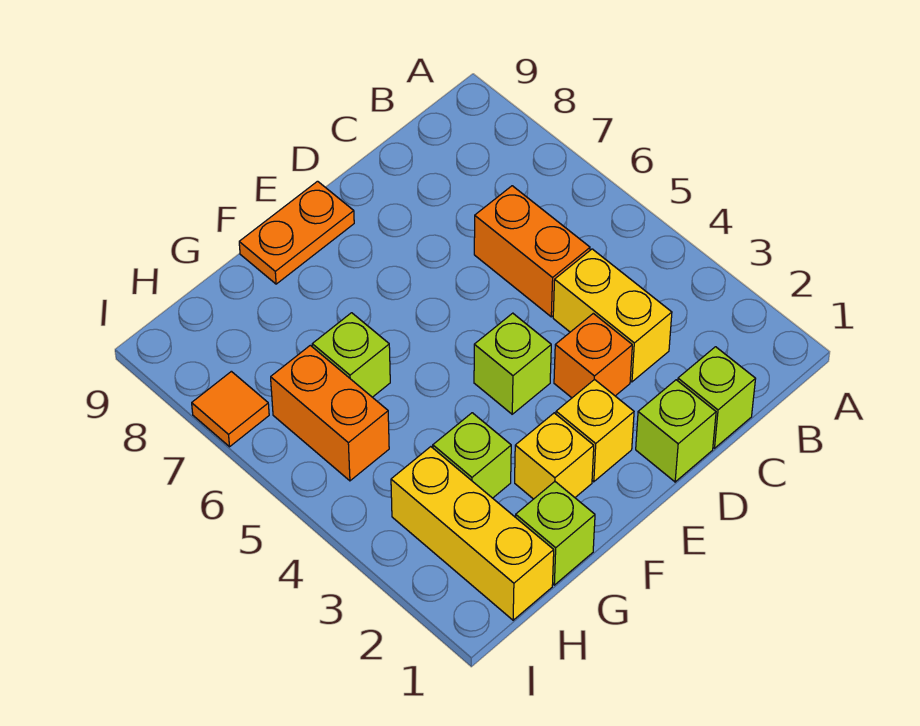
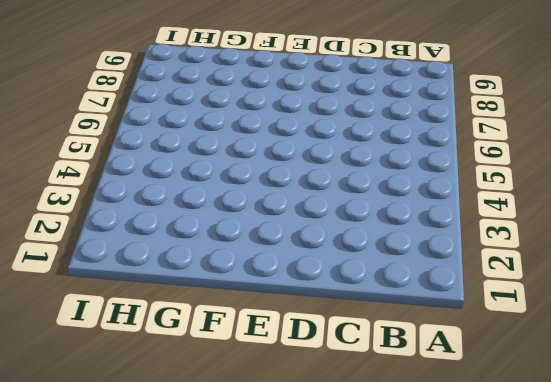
none -> lime brick C1 level 1
none -> yellow brick C3:C4 level 1
none -> orange brick C5:C6 level 1

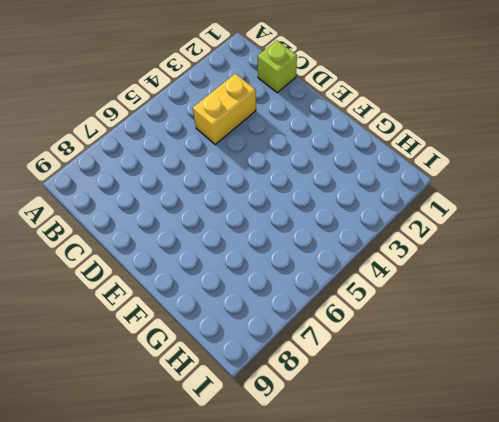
none -> orange brick C5:C6 level 1
none -> lime brick D1 level 1
none -> orange brick D3 level 1

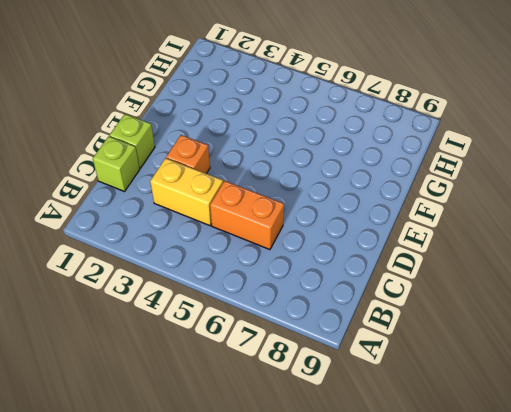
none -> yellow brick E2 level 1
none -> lime brick E4 level 1
none -> orange plate E9:F9 level 1

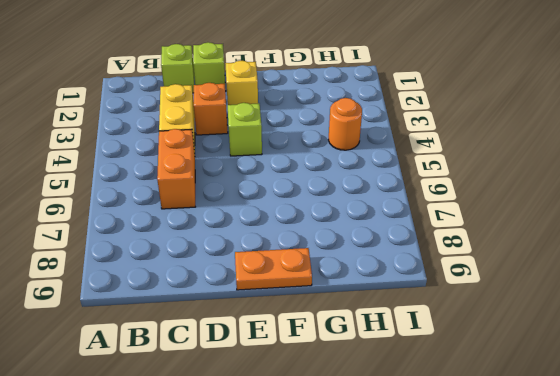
orange round brick H4 level 1 -> none
none -> yellow brick F2 level 1
none -> lime brick G1 level 1
none -> lime brick G3 level 1

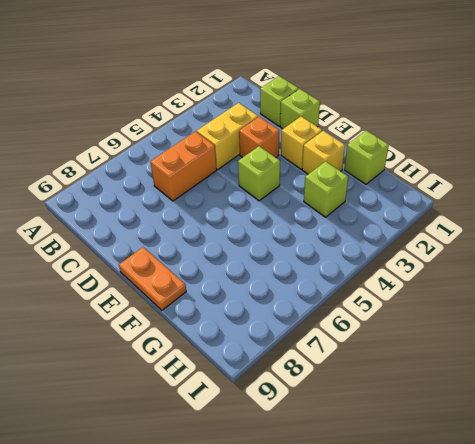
none -> lime brick G6 level 1
none -> yellow brick H1:H3 level 1
none -> orange brick H5:H6 level 1

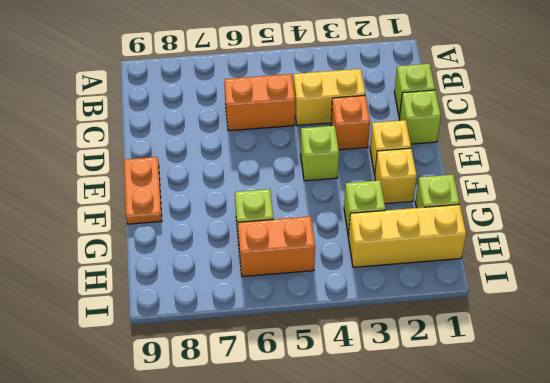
none -> orange tile I7 level 1

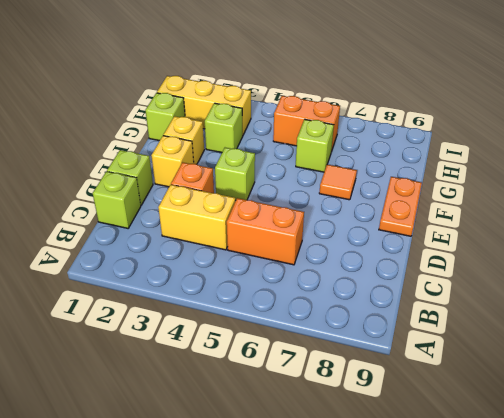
orange tile F7 level 1 -> orange tile I7 level 1

